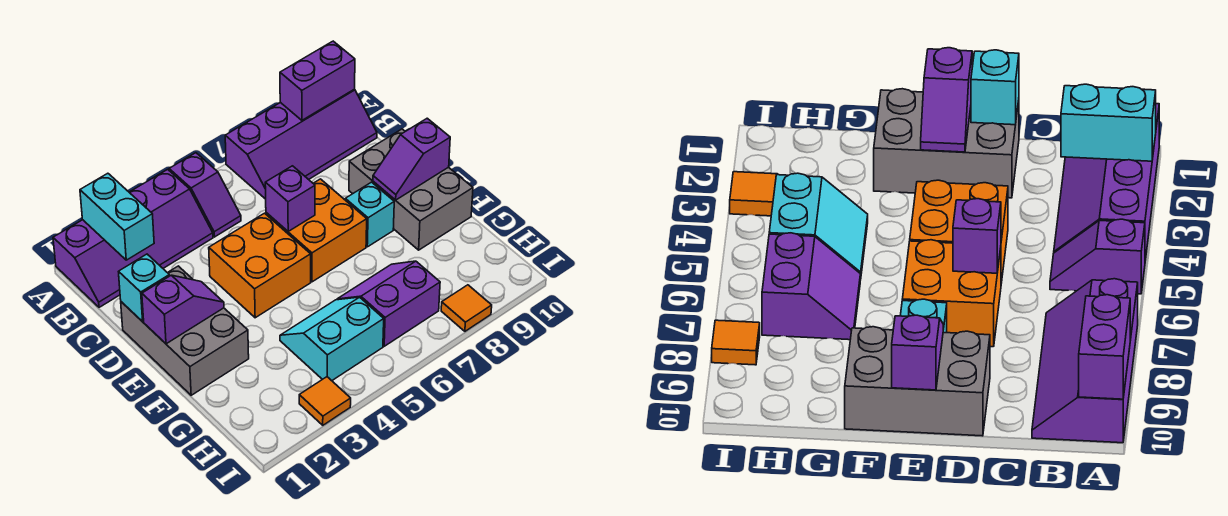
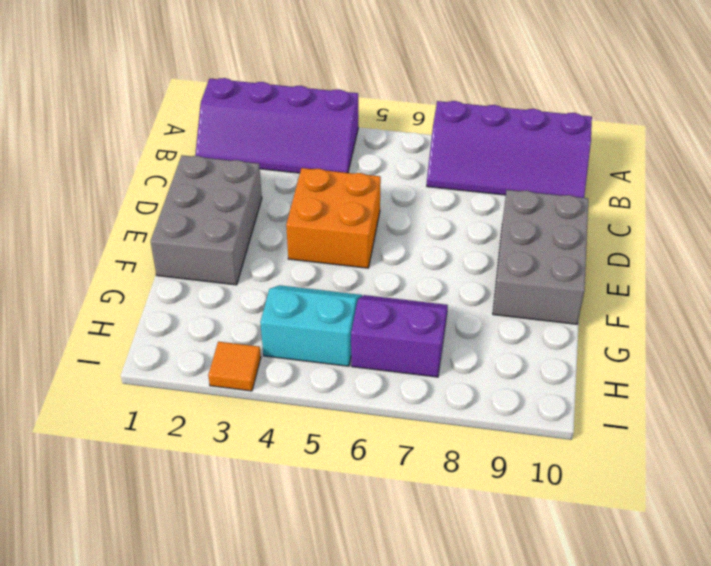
none -> purple slope A5:B5 level 1 top A
none -> orange brick D6:E7 level 1
none -> cyan brick E8 level 1

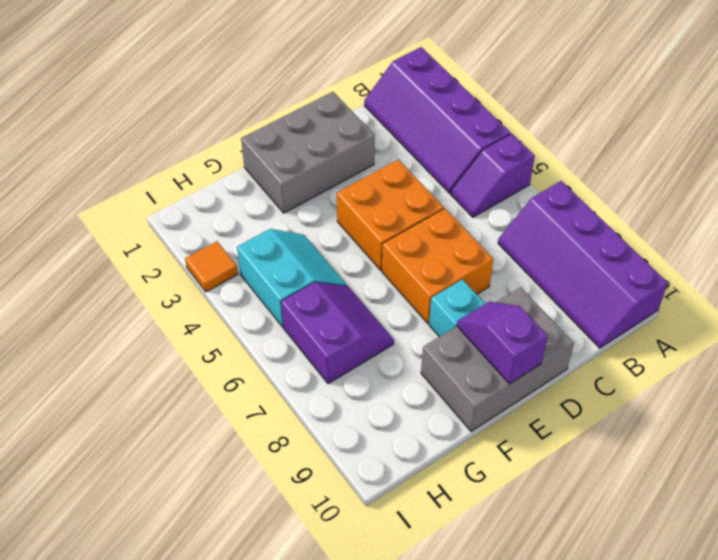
none -> orange tile I8 level 1
none -> cyan brick A2:B2 level 2
none -> purple brick A9:A10 level 2

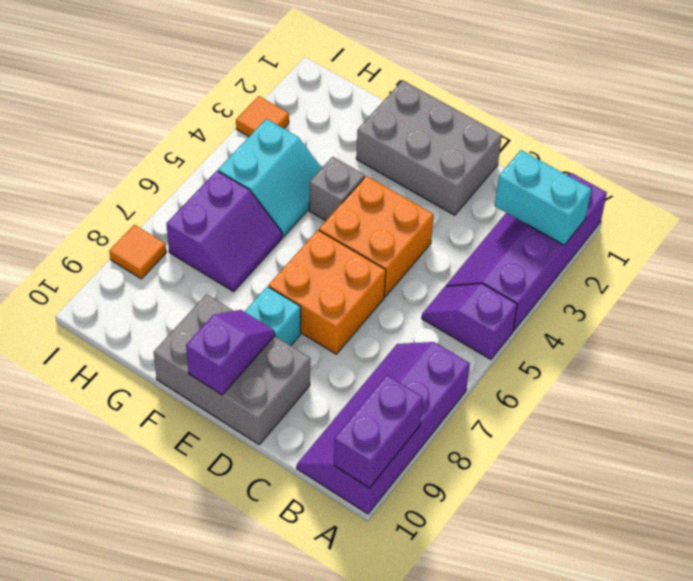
grey brick F4 level 1 -> none
none -> cyan brick D1 level 2
none -> purple brick D6 level 2
none -> purple slope E1:E2 level 2 top 1

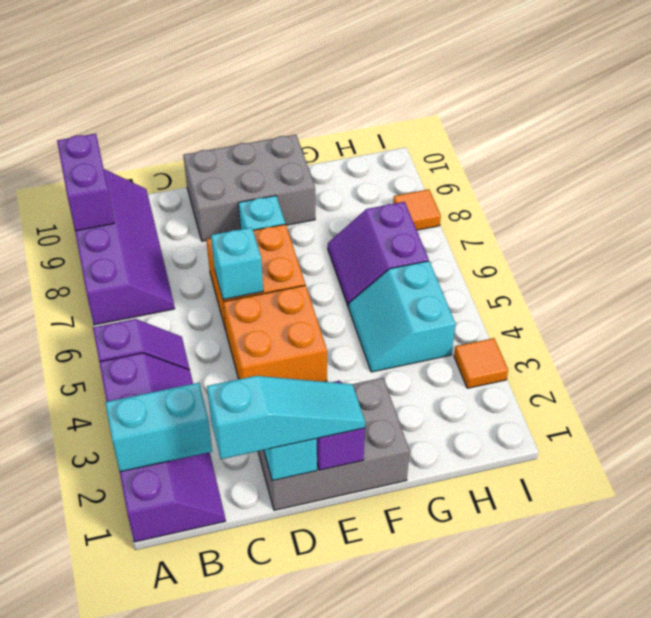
cyan slope C1:E1 level 3 top C -> none
cyan brick D6 level 2 -> purple brick D6 level 2
none -> purple slope E9:E10 level 2 top 10

